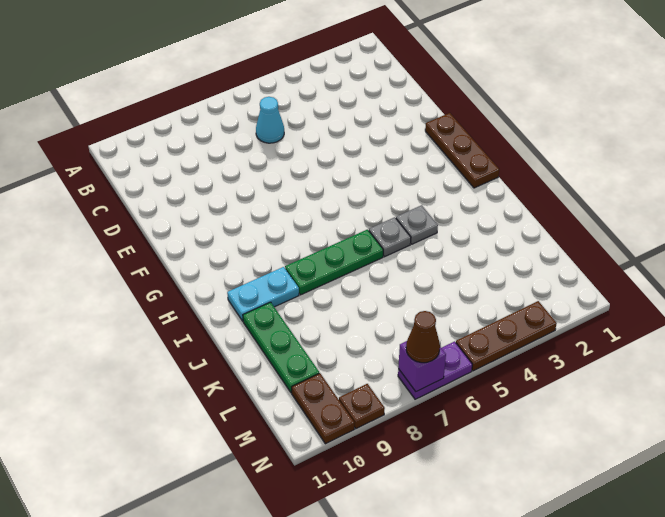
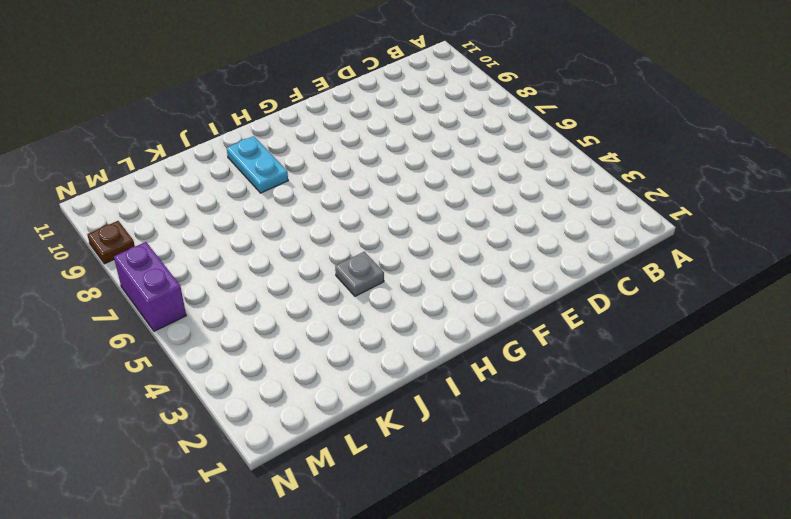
purple brick N6:N7 level 1 -> purple plate N6:N7 level 1
none -> cyan cone C6 level 1
none -> brown plate F1:H1 level 1
none -> grey plate I5 level 1

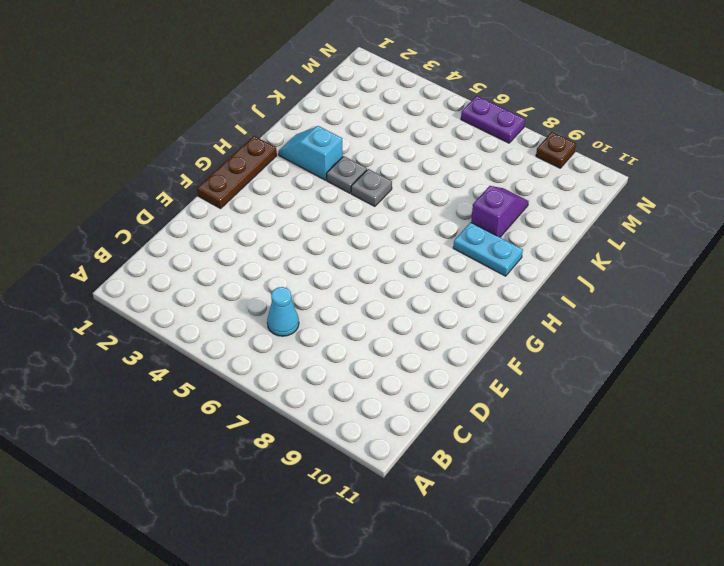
cyan slope I2:I3 level 1 top 3 -> none
purple slope J9:K9 level 1 top J -> none
none -> green plate I6:I8 level 1
none -> green plate J10:L10 level 1
none -> brown plate M10:N10 level 1

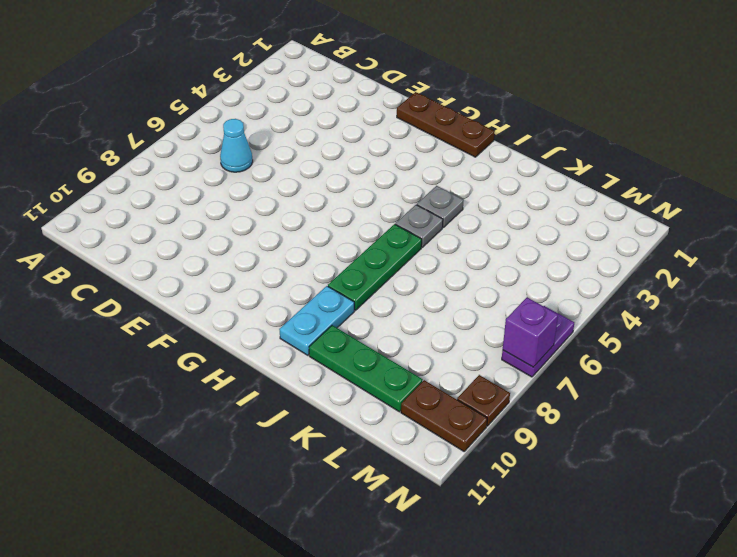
none -> brown plate N3:N5 level 1
none -> brown cone N7 level 3

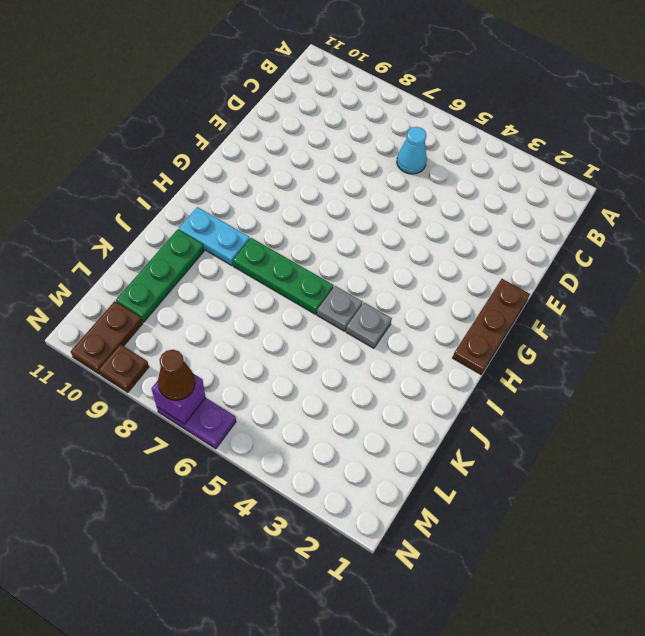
none -> brown plate N3:N5 level 1

